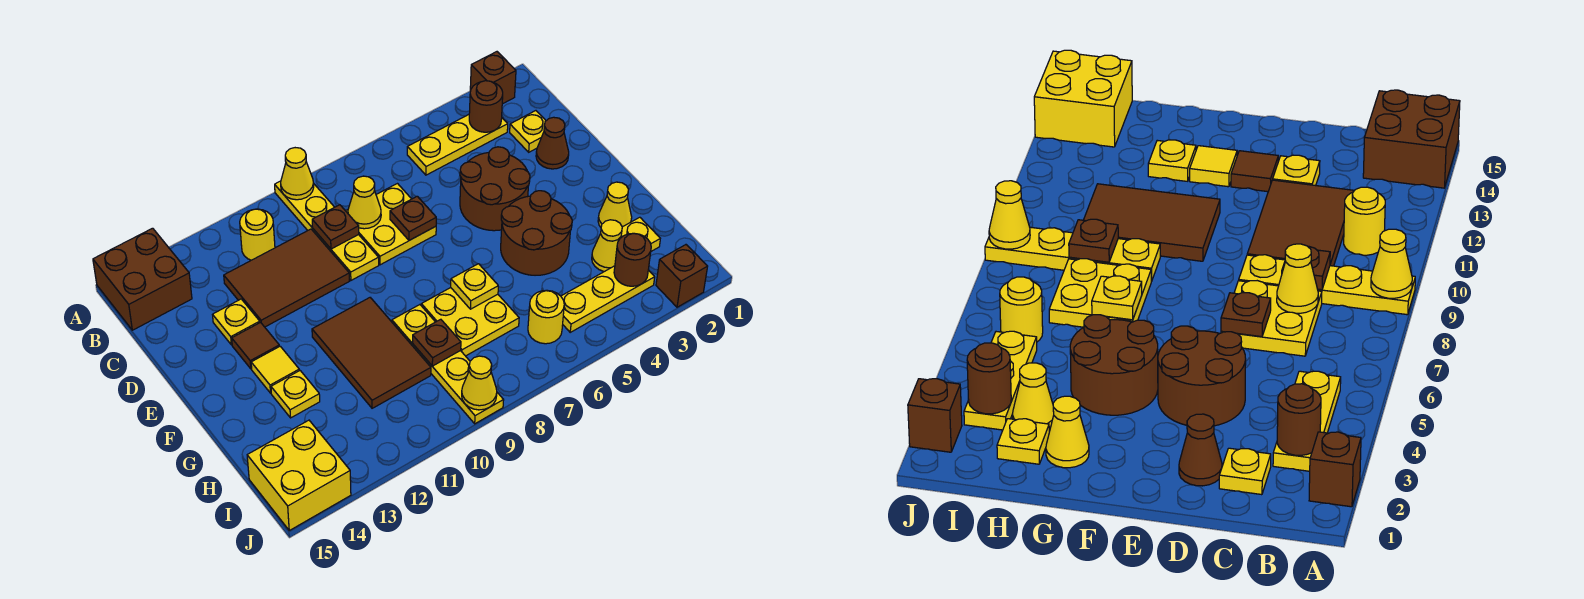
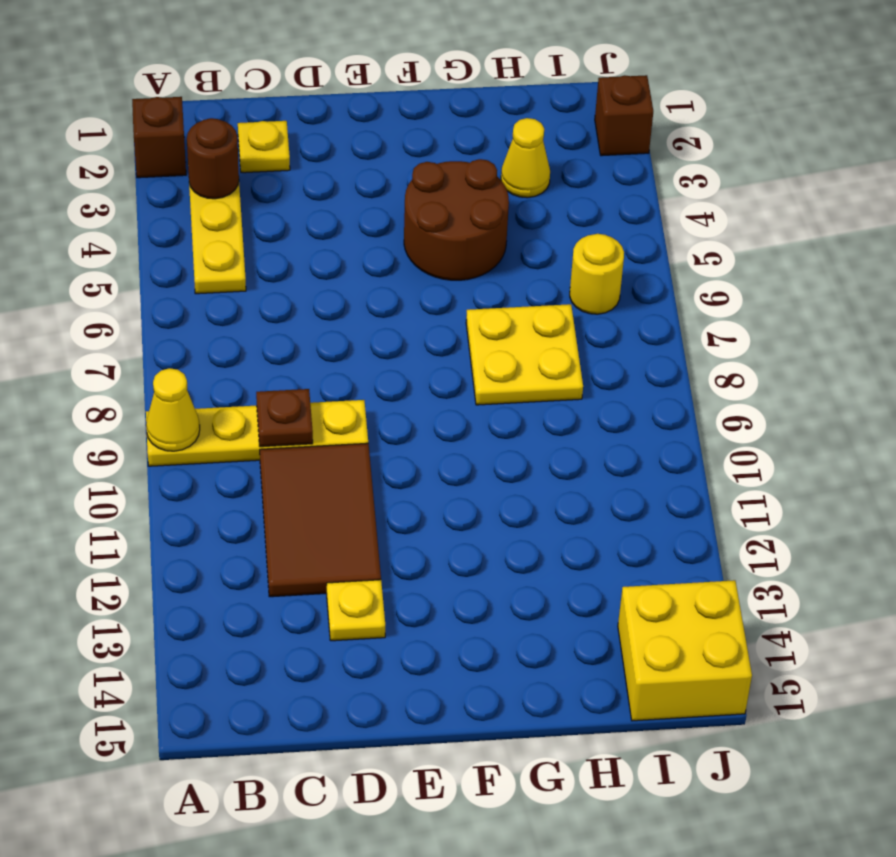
none -> brown brick A14:B15 level 1
none -> yellow round brick B11 level 1
none -> yellow plate C7:D8 level 1
none -> brown cone D2 level 1

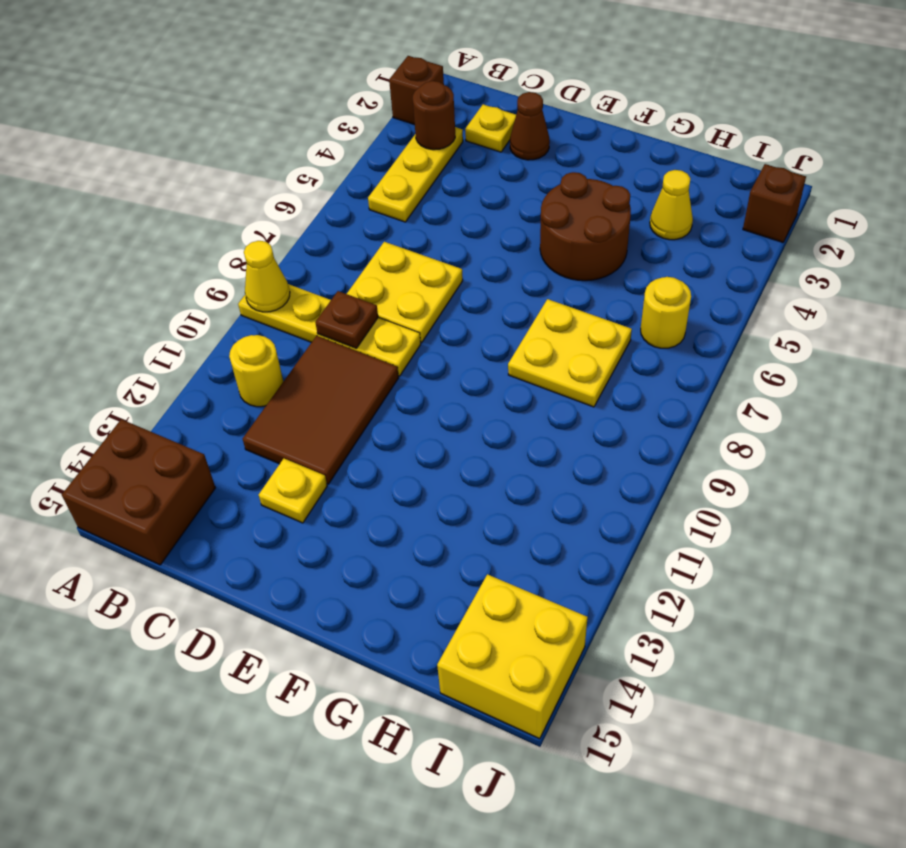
none -> brown round brick D4:E5 level 1
none -> brown tile E13 level 1
none -> brown tile F10:H11 level 1
none -> yellow tile F13 level 1

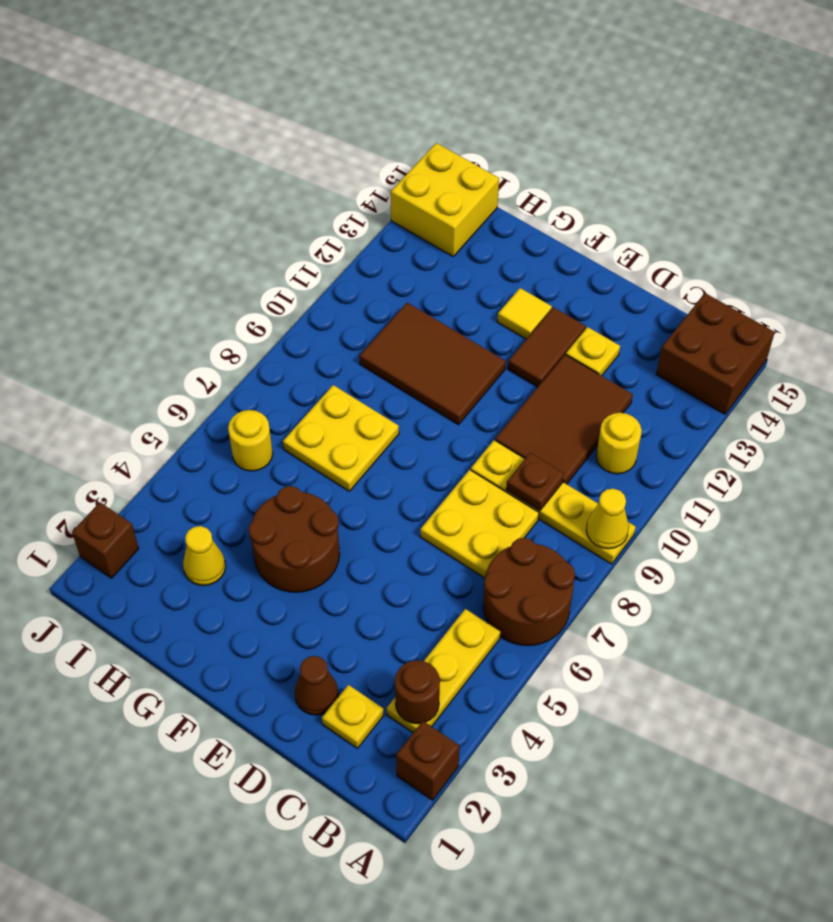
brown round brick A6:B7 level 1 -> brown round brick D4:E5 level 1
brown tile E12:E13 level 1 -> brown tile E13 level 1
none -> yellow cone G2 level 1
none -> yellow plate G9:J9 level 1
none -> yellow plate G13 level 1
none -> yellow plate H2 level 1

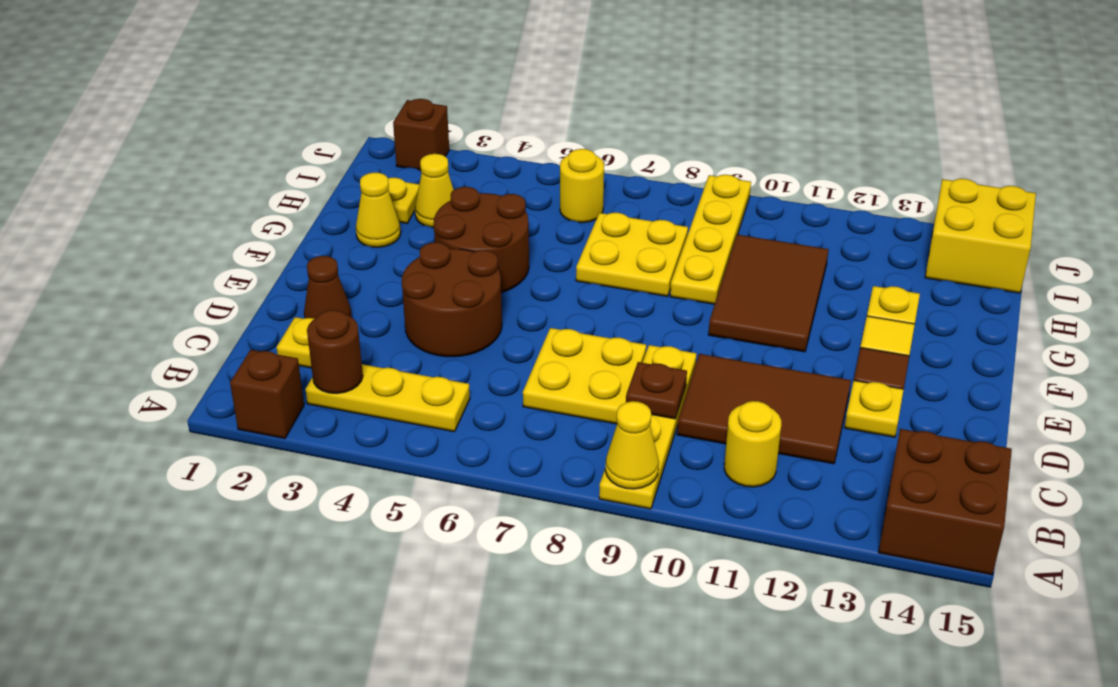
none -> yellow plate I3:I5 level 1
none -> yellow cone C8 level 2
none -> brown plate D7 level 2
none -> yellow plate G7 level 2

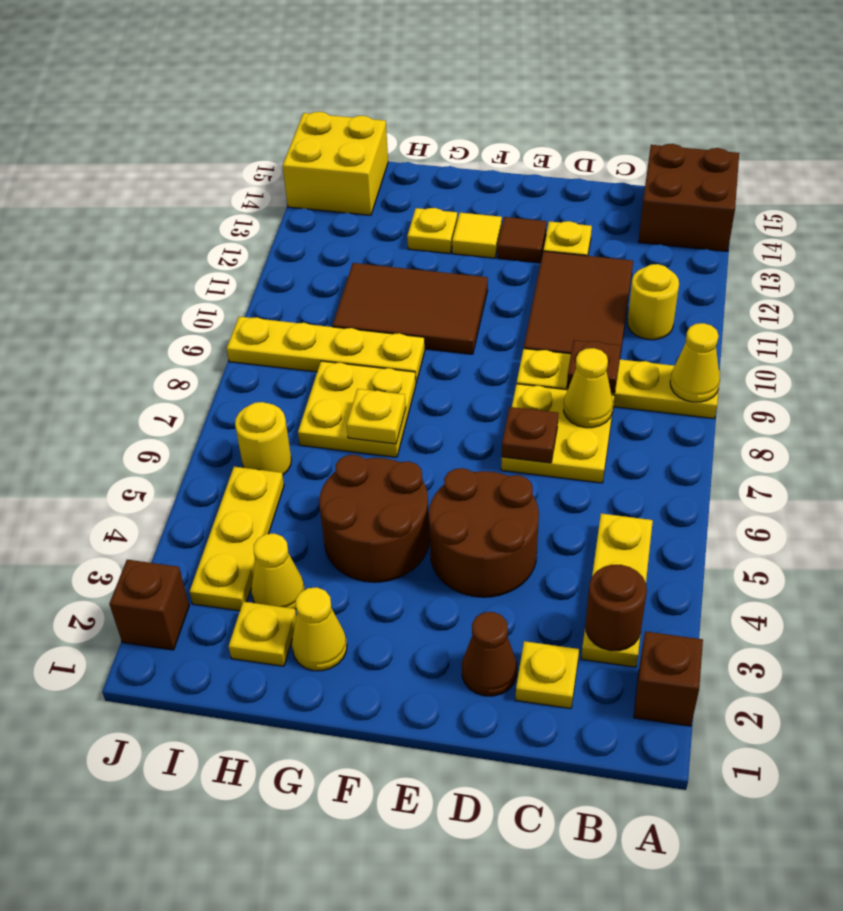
none -> brown plate H9 level 2
none -> brown round brick I3 level 2
none -> yellow cone J9 level 2

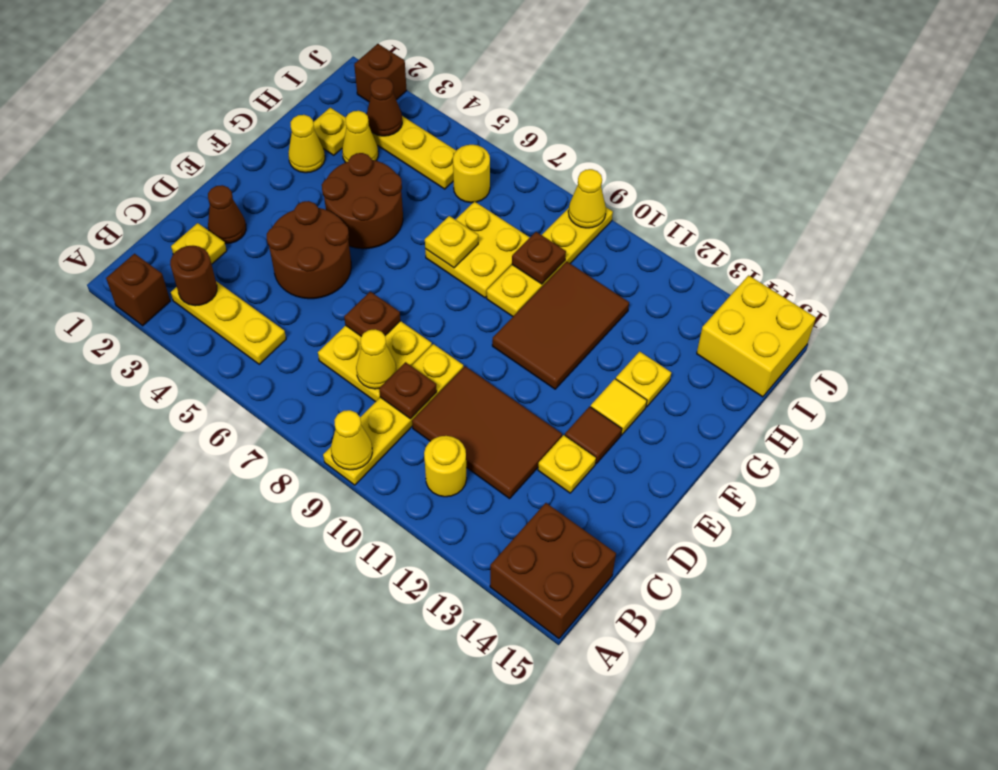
brown cone I3 level 2 -> brown round brick I3 level 2

